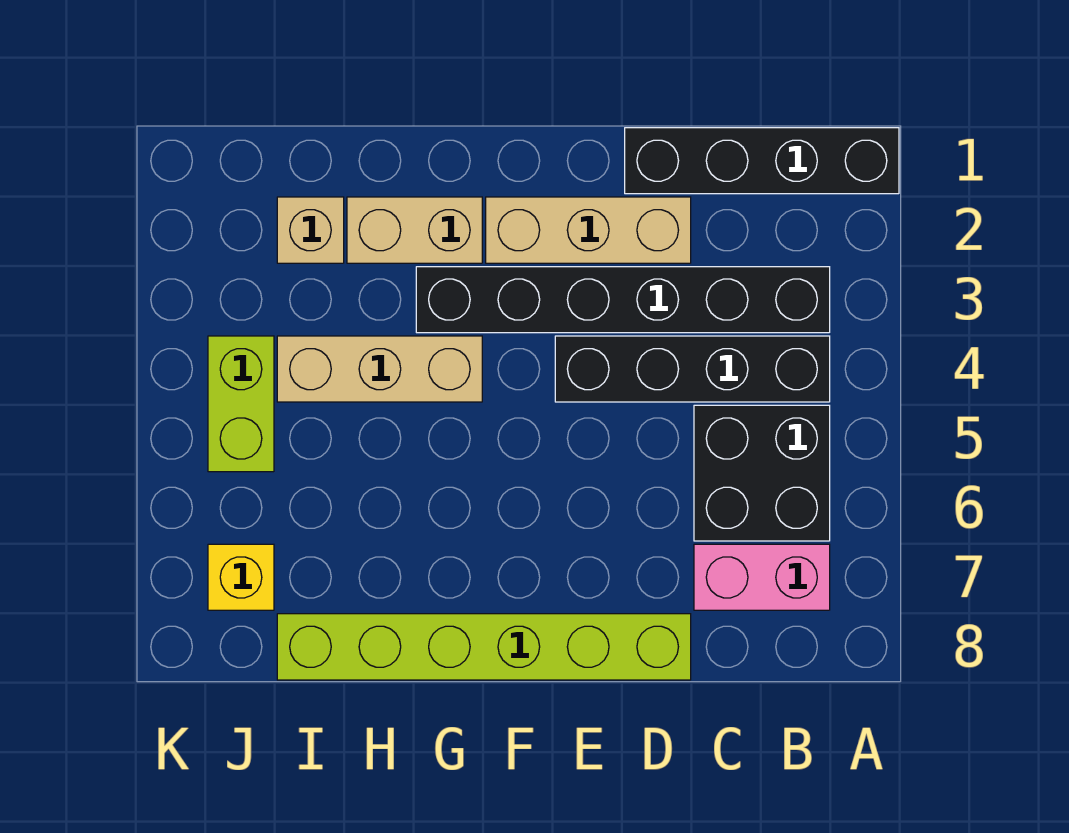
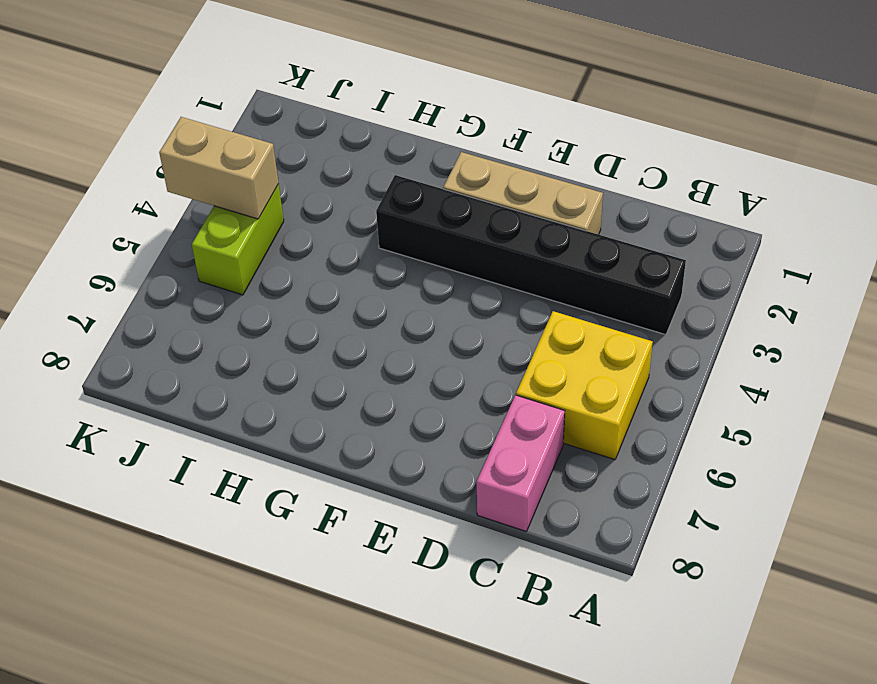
yellow brick B5:C6 level 1 -> black brick B5:C6 level 1
pink brick C7:C8 level 1 -> pink brick B7:C7 level 1
tan brick J4:K4 level 2 -> tan brick G2:H2 level 1
none -> black brick A1:D1 level 1
none -> black brick B4:E4 level 1
none -> lime brick D8:I8 level 1

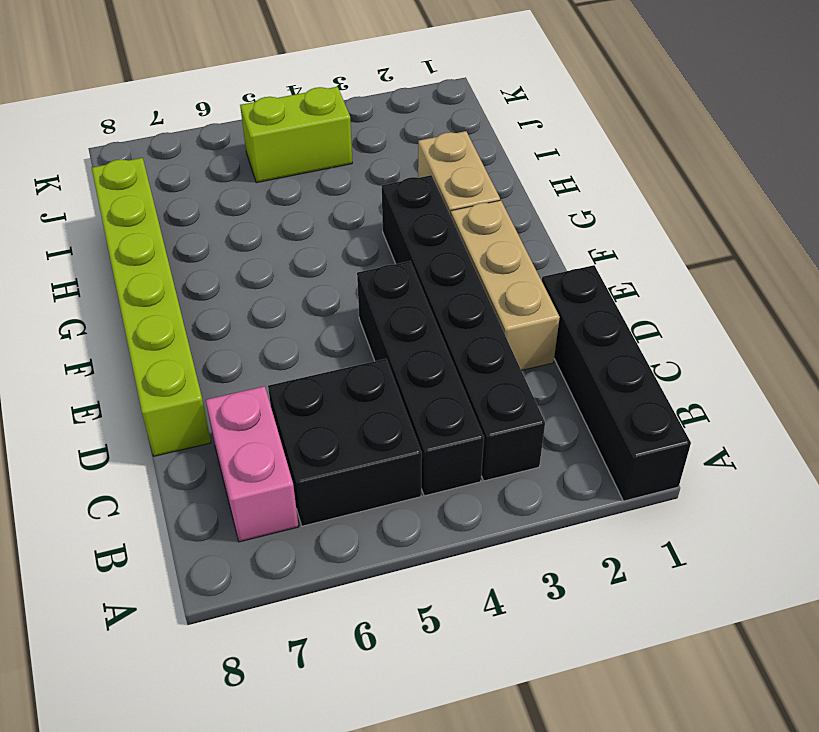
none -> tan brick G4:I4 level 1
none -> tan brick I2 level 1
none -> yellow brick J7 level 1

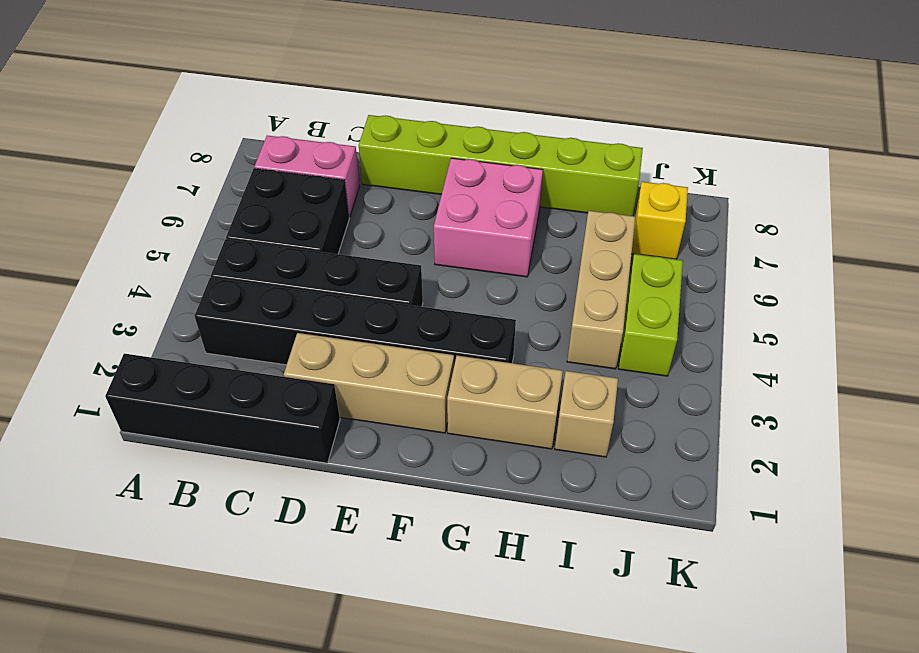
pink brick F6:G7 level 1 -> none
tan brick I4:I6 level 1 -> tan brick G4:I4 level 1

